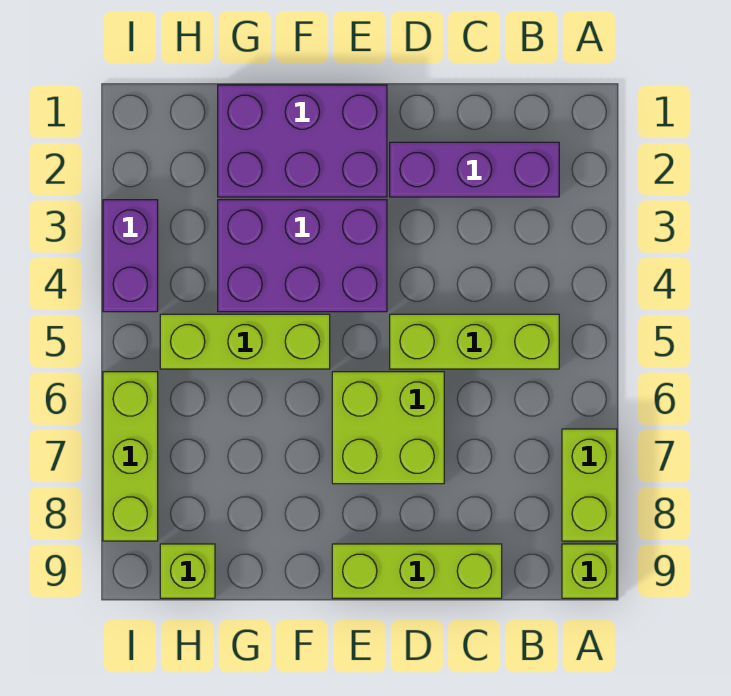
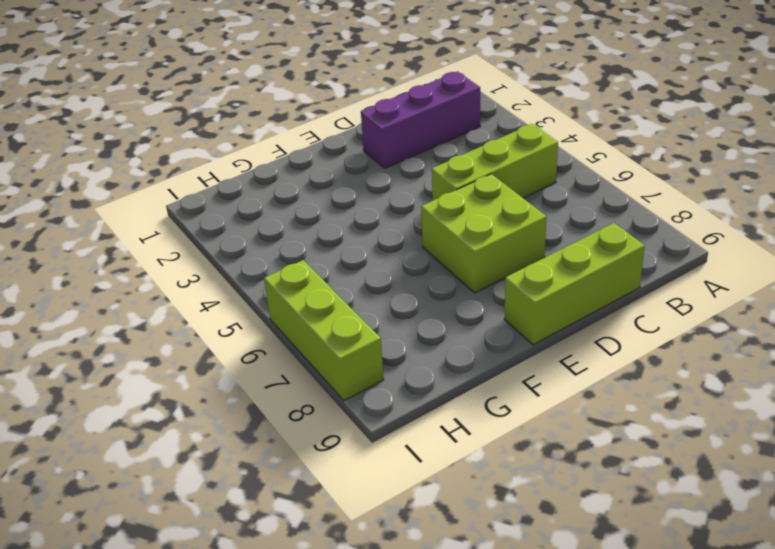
none -> lime brick A7:A8 level 1
none -> lime brick A9 level 1
none -> purple brick E1:G2 level 1

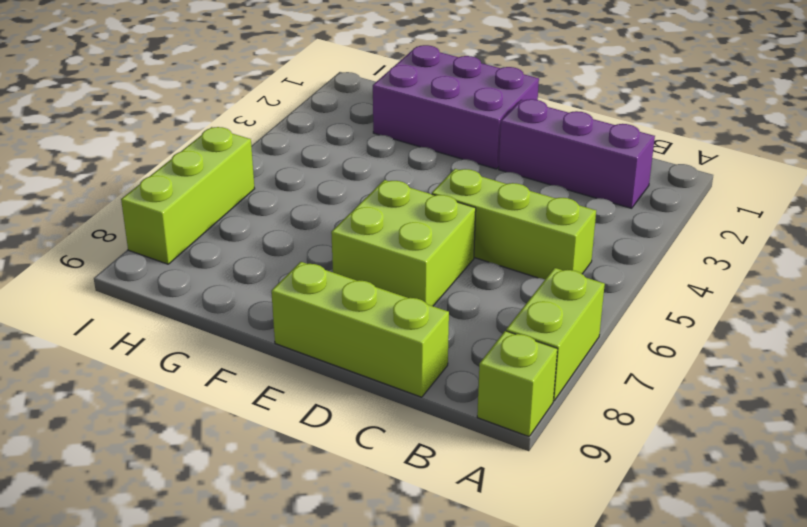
none -> purple brick E3:G4 level 1
none -> lime brick F5:H5 level 1
none -> lime brick H9 level 1

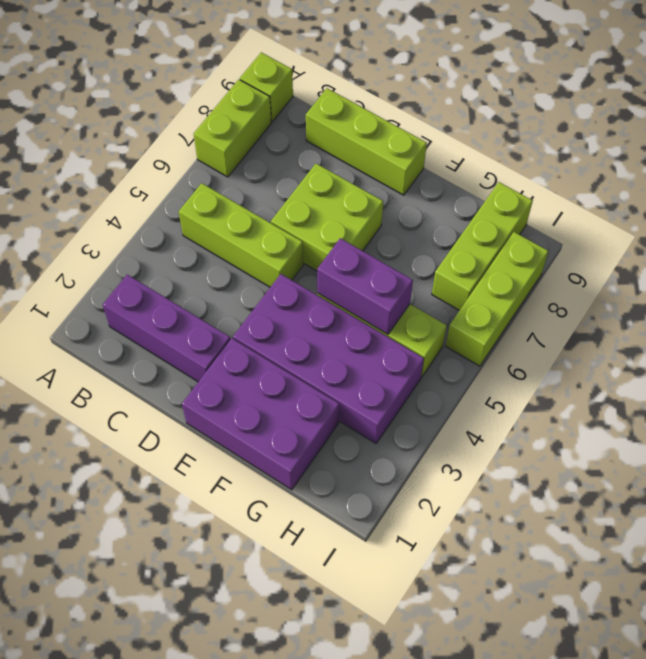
purple brick E3:H4 level 1 -> purple brick E3:G4 level 1
purple brick F5:G5 level 2 -> purple brick I3:I4 level 1
lime brick H7:H9 level 1 -> lime brick H9 level 1

